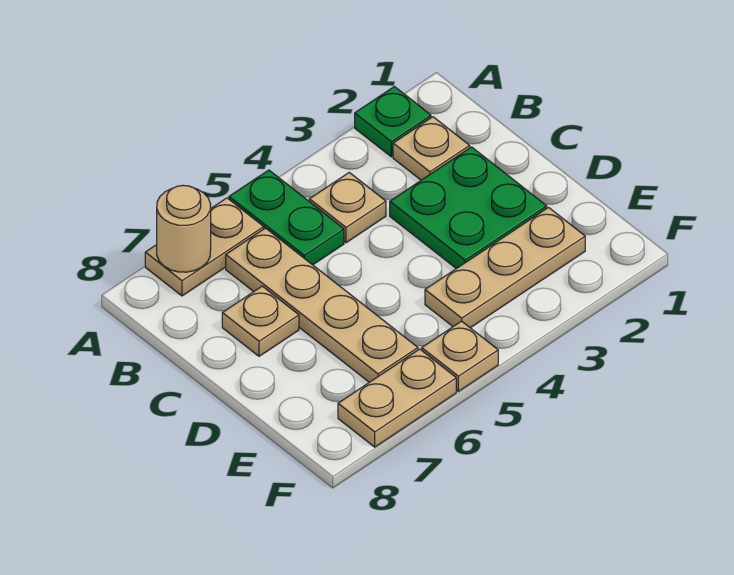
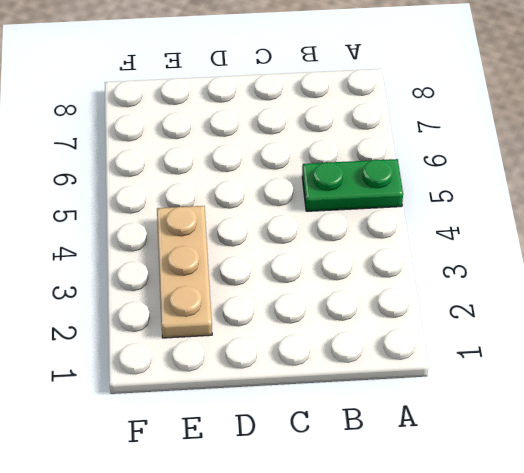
none -> green plate A2 level 1
none -> tan plate A6:A7 level 1
none -> tan plate B2 level 1

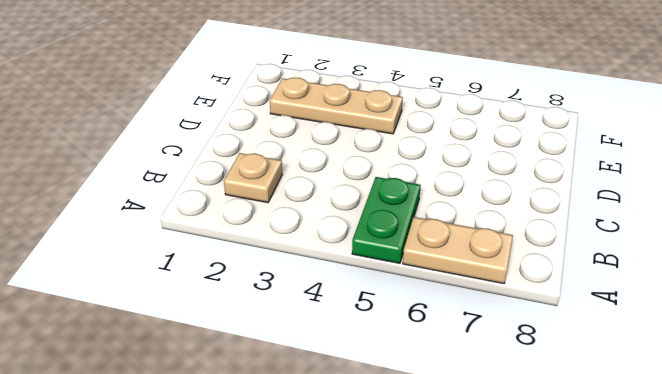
none -> green plate A2 level 1
none -> tan plate B4 level 1
none -> tan plate B6:E6 level 1

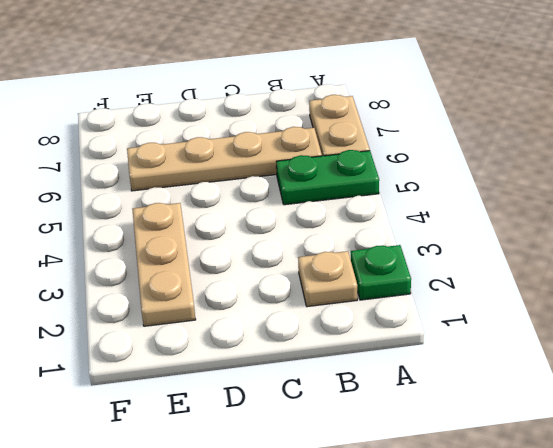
none -> tan plate B4 level 1
none -> green plate C2:D3 level 1
none -> tan plate C7 level 1

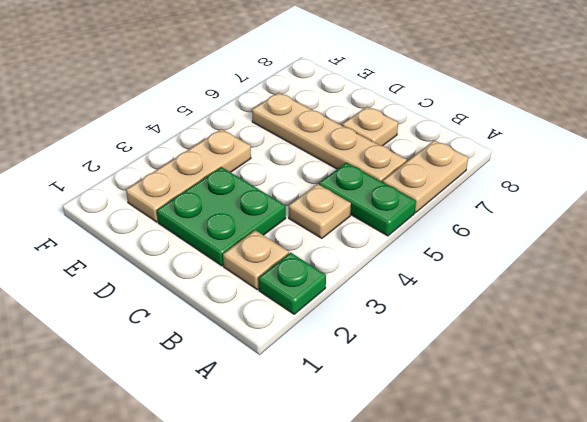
none -> tan plate F5 level 1
none -> tan plate F6:F7 level 1
none -> tan round brick A7 level 2

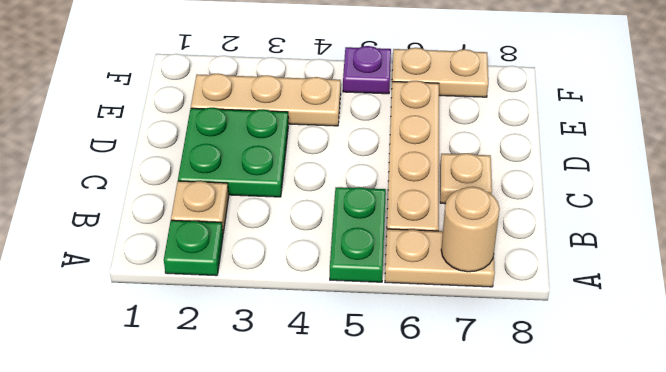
purple plate F5 level 1 -> tan plate F5 level 1
none -> tan plate B4 level 1

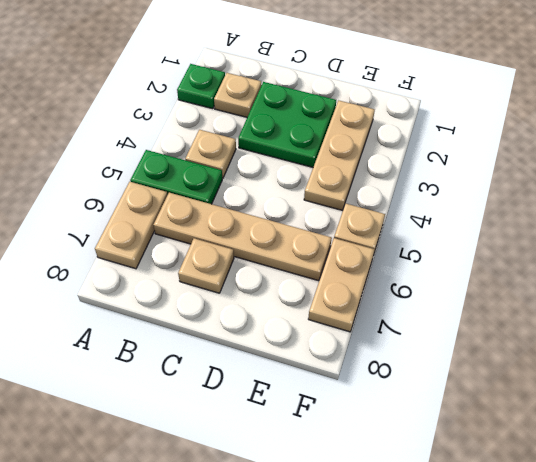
none -> tan round brick A7 level 2

